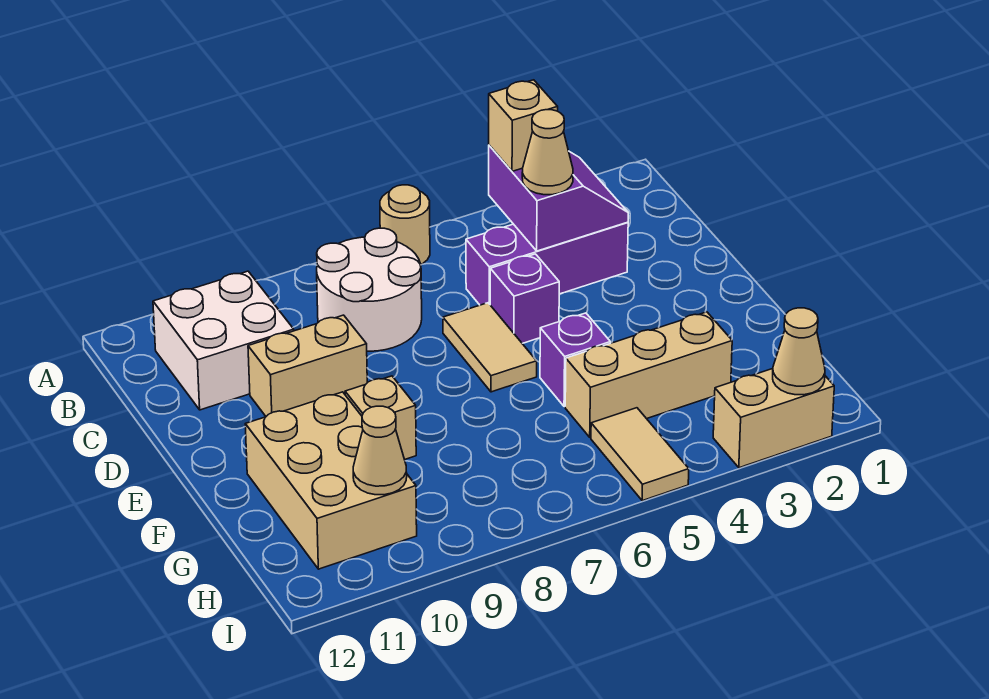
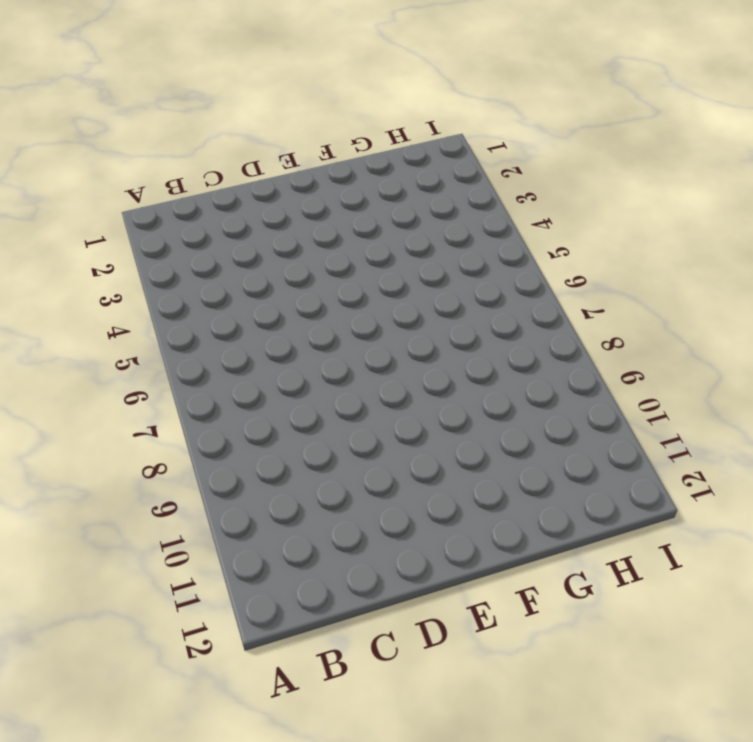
none -> tan round brick A6 level 1
none -> white round brick B7:C8 level 1
none -> white brick B10:C11 level 1

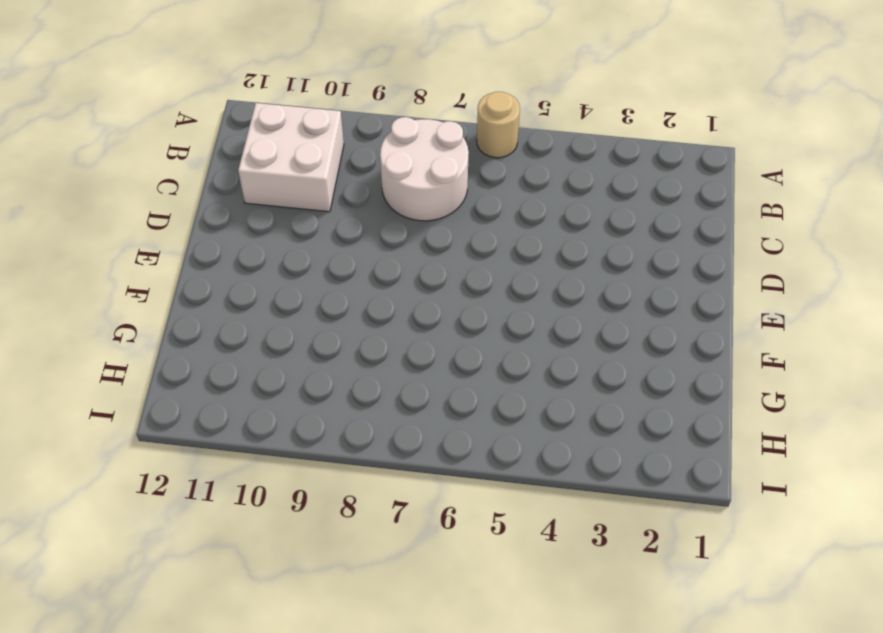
none -> purple brick C3:C5 level 1
none -> purple brick D5 level 1
none -> tan tile D6:E6 level 1

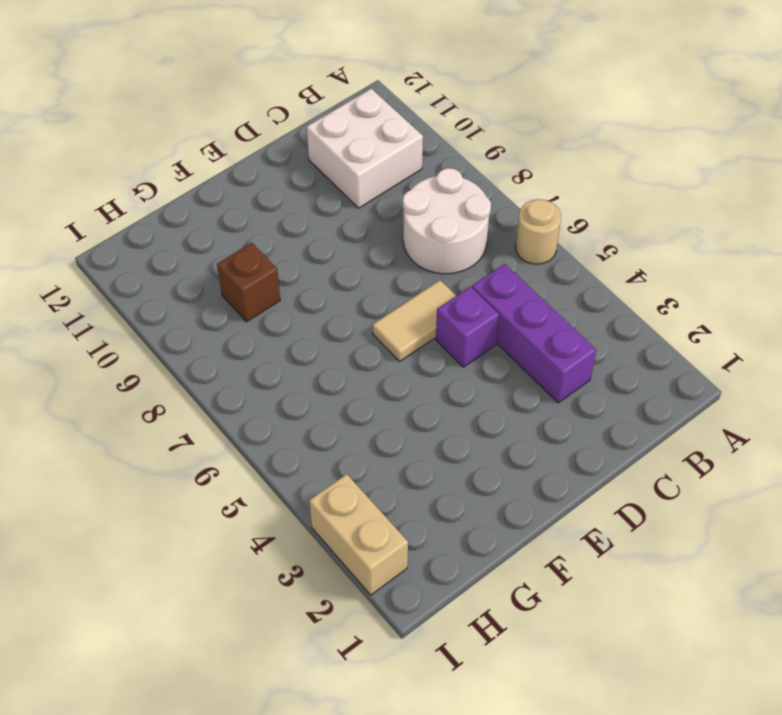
brown brick G9 level 1 -> none
none -> tan brick D9:D10 level 1
none -> purple brick F5 level 1
none -> tan brick F9 level 1

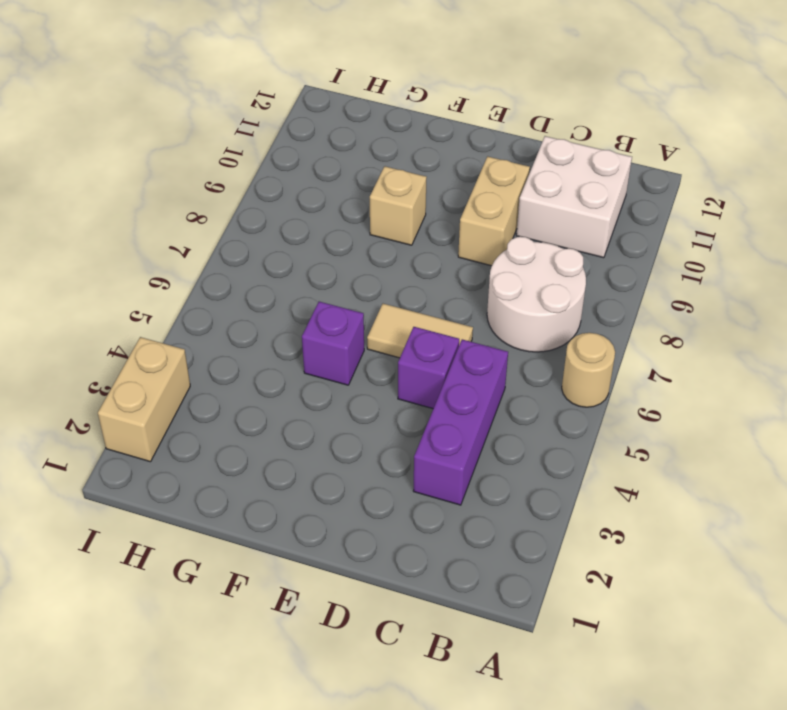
none -> tan brick F10:H11 level 1
none -> tan brick G3:G5 level 1
none -> tan tile H5:I5 level 1

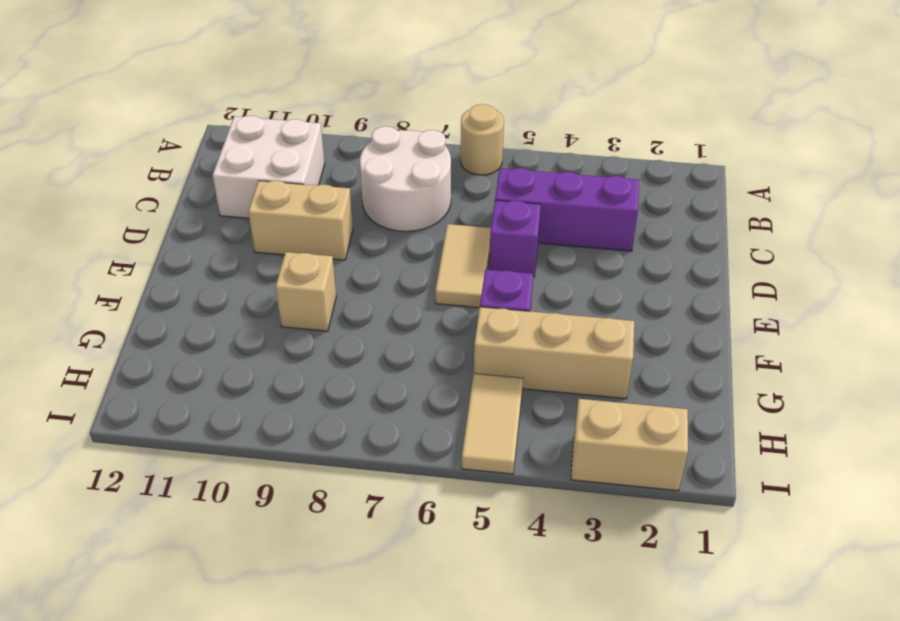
none -> tan brick F10:H11 level 1
none -> purple slope B3:C4 level 2 top 4
none -> tan cone H10 level 2

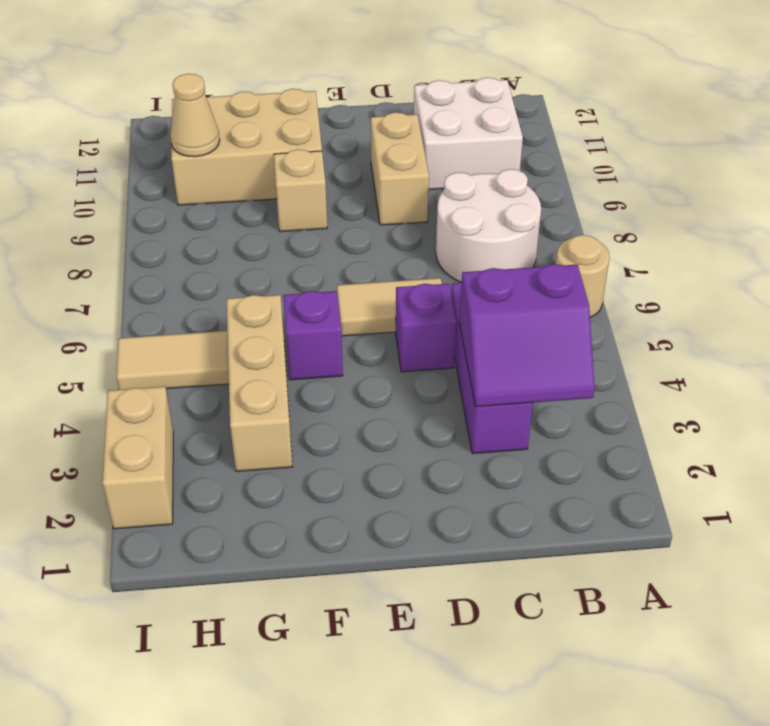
none -> tan cone I2 level 2
none -> tan brick B4 level 3
none -> tan cone C4 level 3

